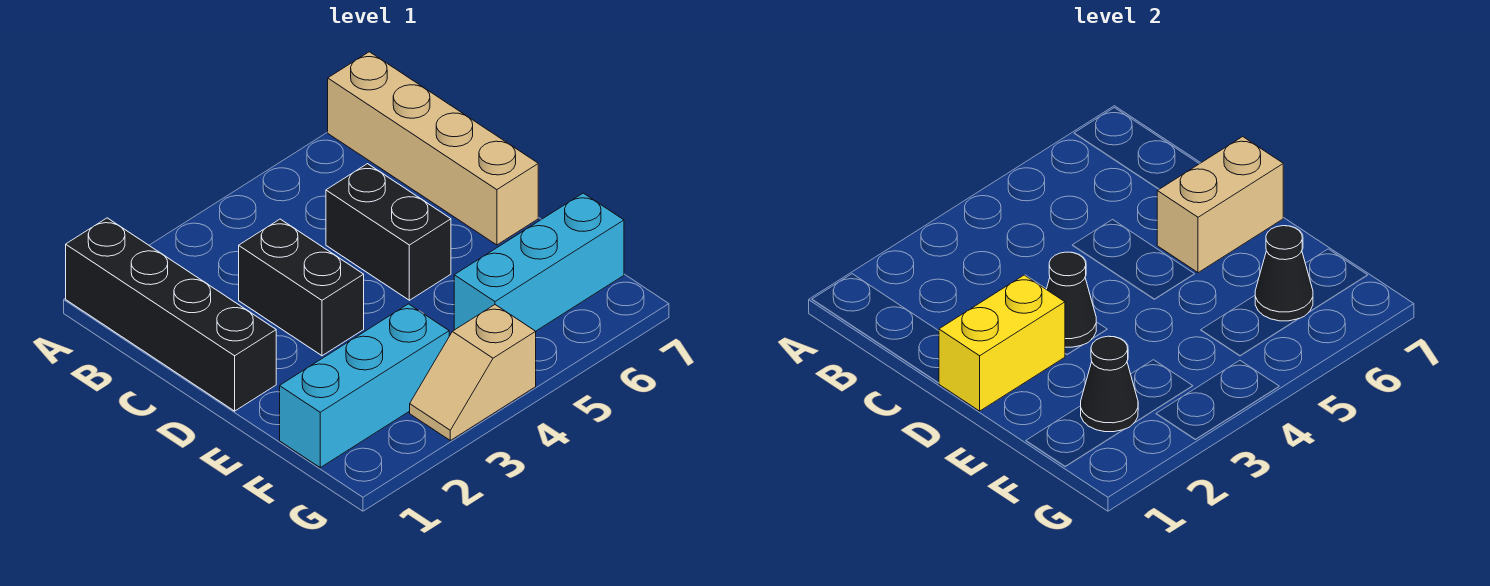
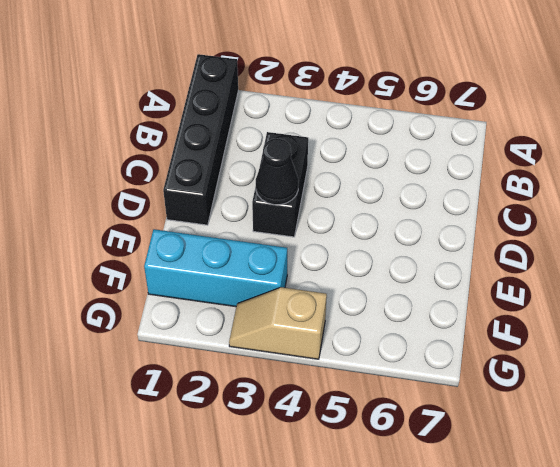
none -> tan brick A7:D7 level 1
none -> black brick C5:D5 level 1
none -> cyan brick F5:F7 level 1

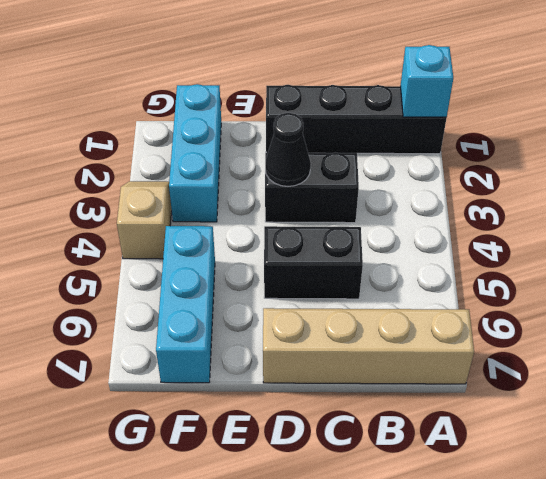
cyan brick A1 level 2 -> none
none -> yellow brick D1:D2 level 2
none -> tan brick D6:D7 level 2
none -> black cone F2 level 2

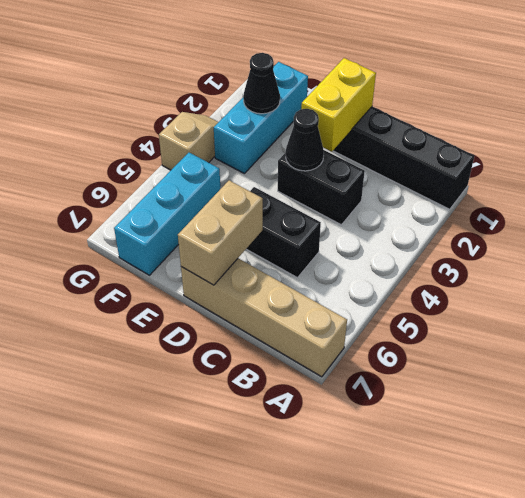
none -> black cone F6 level 2

